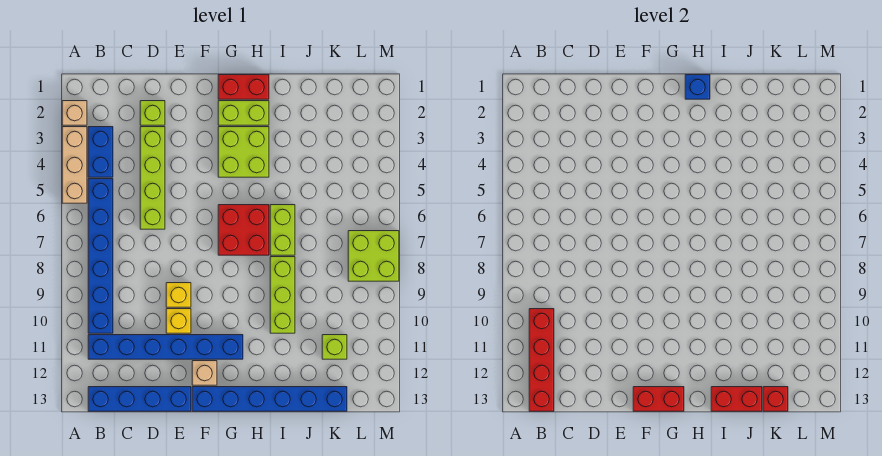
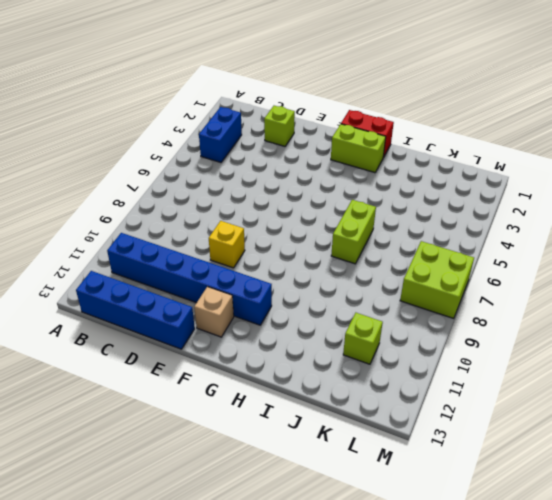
none -> tan brick A2 level 1
none -> tan brick A3:A5 level 1
none -> blue brick B5:B10 level 1

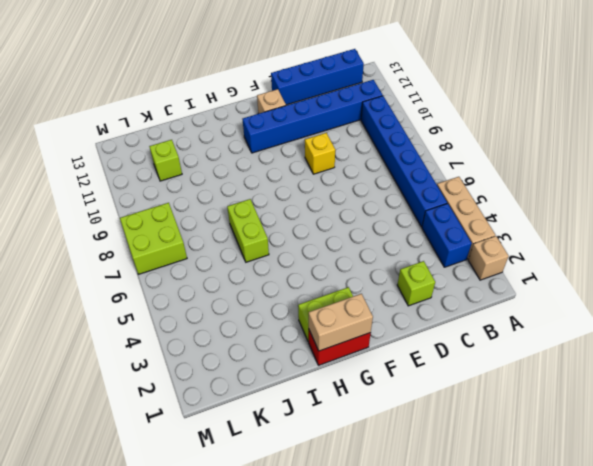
tan brick G1:H1 level 2 -> blue brick H1 level 2
none -> lime brick D3:D6 level 1
none -> yellow brick E10 level 1
none -> blue brick F13:K13 level 1

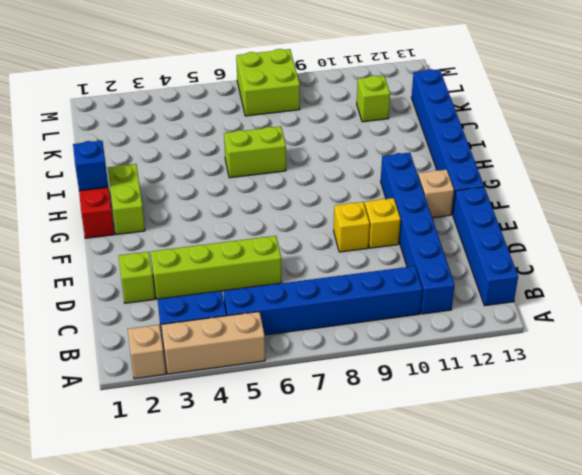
none -> lime brick G3:H4 level 1
none -> red brick G6:H7 level 1
none -> lime brick I8:I10 level 1

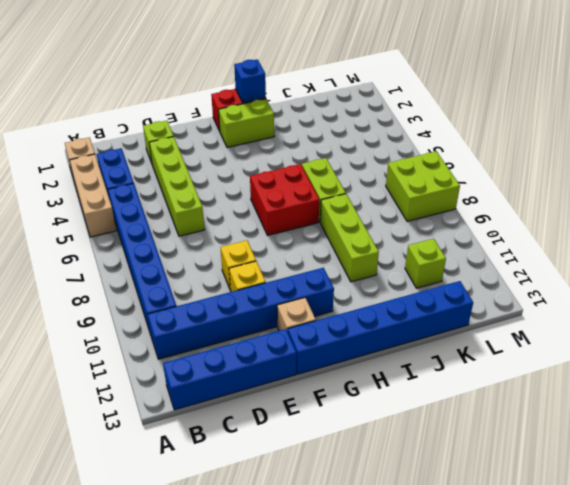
none -> lime brick G3:H4 level 1
none -> red brick B10:B13 level 2
none -> red brick F13:G13 level 2

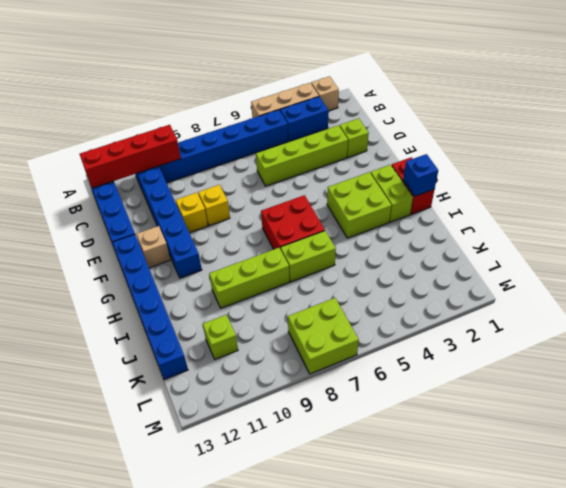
none -> red brick F13:G13 level 2
none -> red brick I13:J13 level 2
none -> red brick K13 level 2

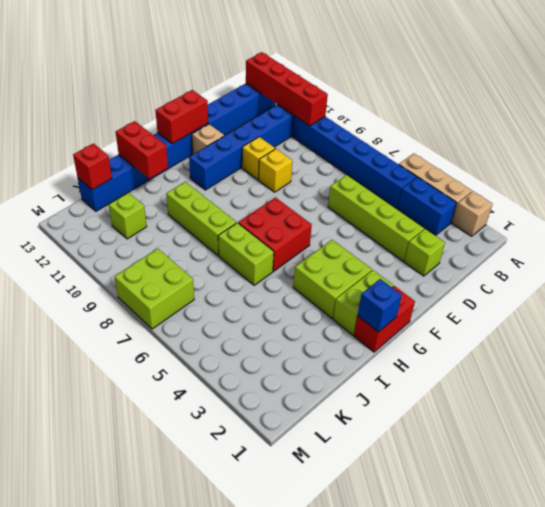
red brick I12:I13 level 2 -> red brick I13:J13 level 2

